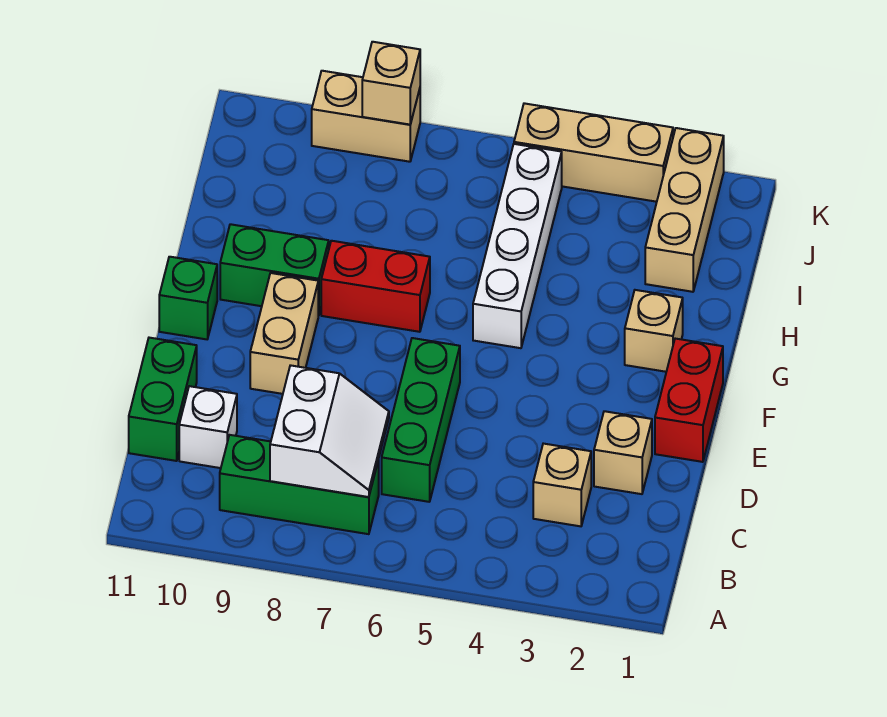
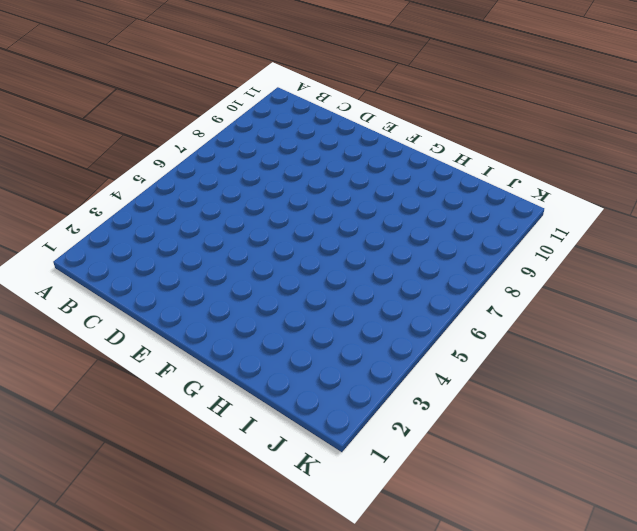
none -> green brick B7:B9 level 1
none -> tan brick C3 level 1
none -> green brick C6:E6 level 1

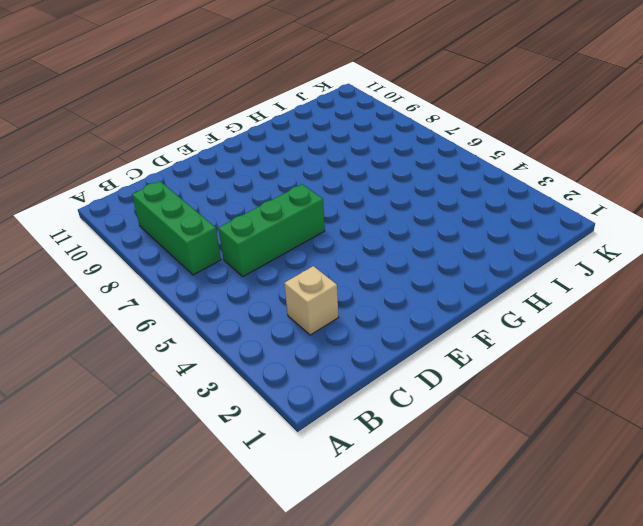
none -> white brick C10 level 1
none -> green brick C11:D11 level 1
none -> tan brick D2 level 1

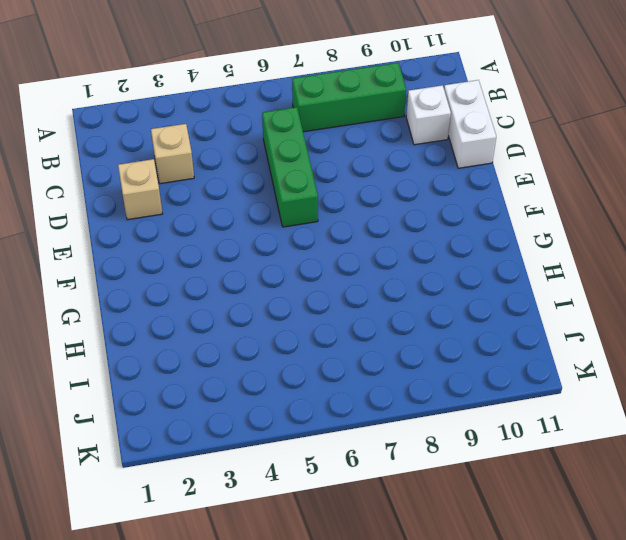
white brick C11:D11 level 1 -> green brick C11:D11 level 1
none -> red brick E1:F1 level 1
none -> tan brick E9:F9 level 1
none -> green brick F11 level 1

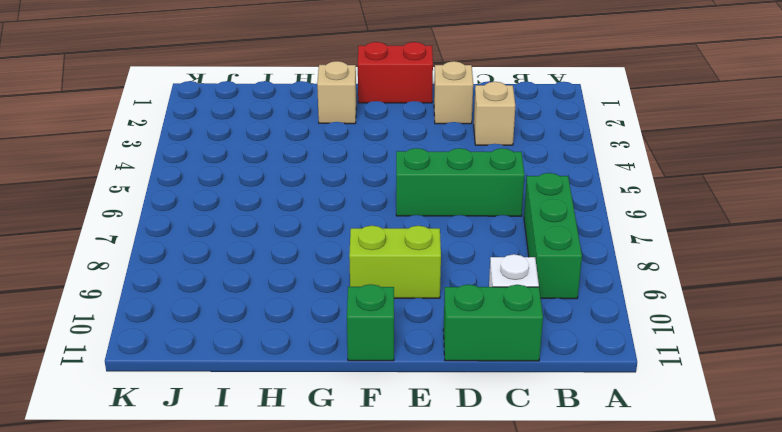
lime brick E9:F9 level 1 -> tan brick E9:F9 level 1
none -> white brick G5:J5 level 1
none -> red brick G7:G8 level 1
none -> green brick G9:G10 level 1

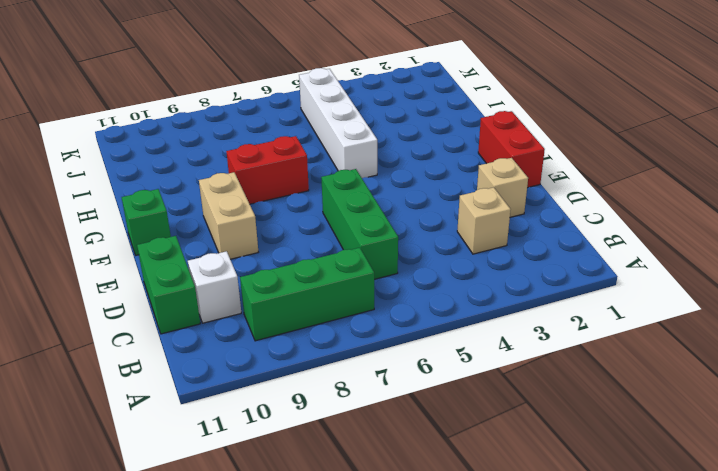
none -> tan brick G2 level 1
none -> green brick G9:G10 level 1
none -> tan brick I2:K2 level 1

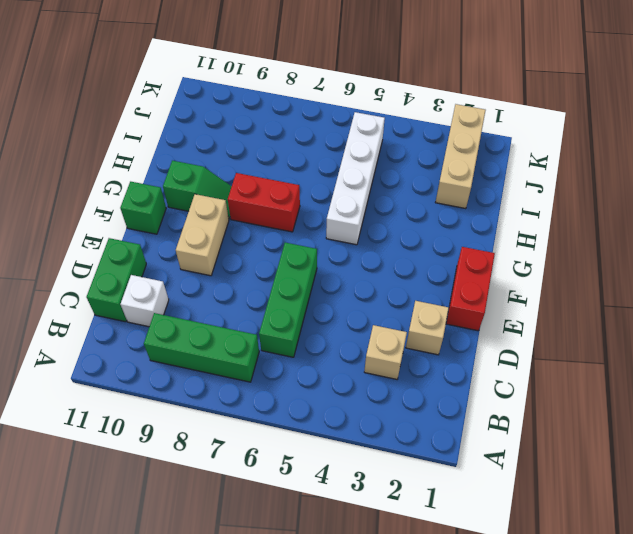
green slope G9:G10 level 1 top 10 -> green brick G9:G10 level 1
none -> tan brick G2 level 1
none -> tan brick K3:K5 level 1
none -> tan brick K8:K9 level 1

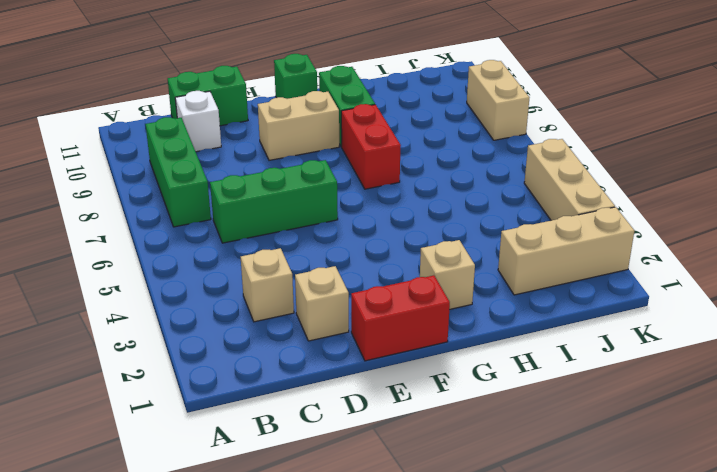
none -> white brick G5:J5 level 1
none -> white slope B7:C8 level 2 top 8
none -> tan brick K8 level 2

